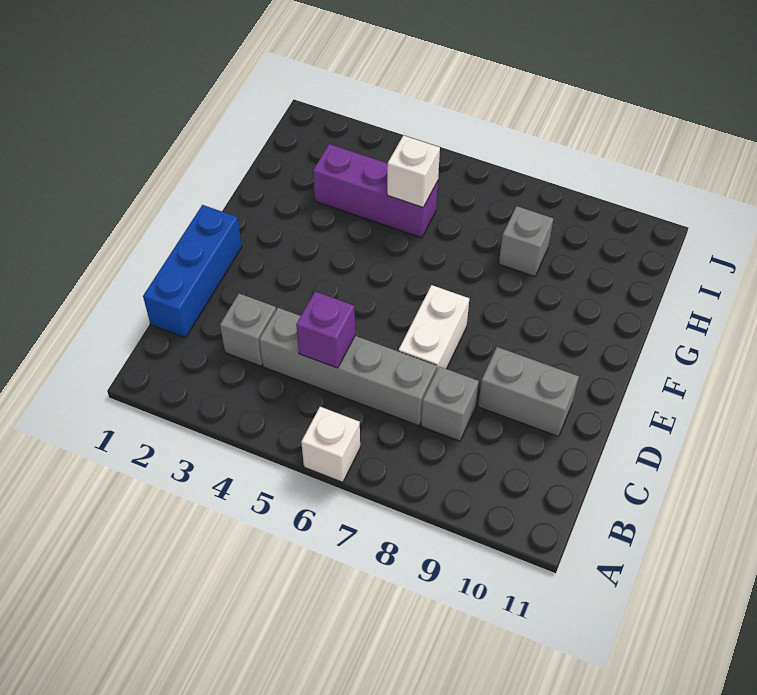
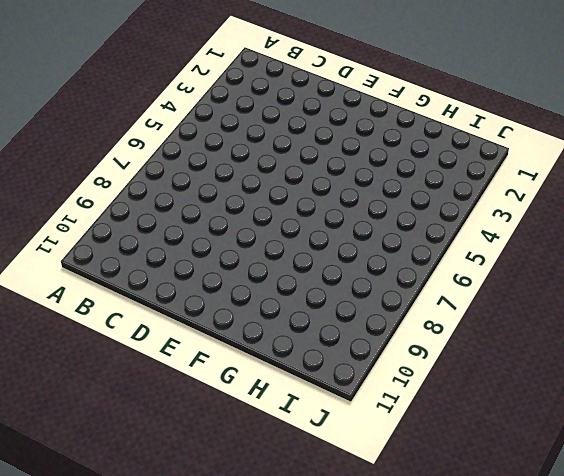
none -> white brick A6 level 1
none -> blue brick C1:E1 level 1

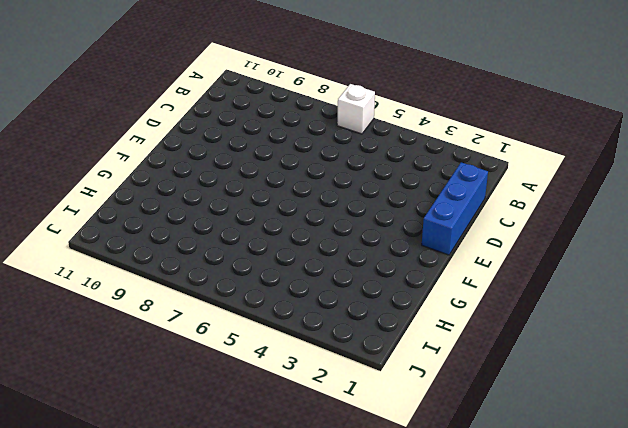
none -> grey brick C3 level 1
none -> grey brick C4:C7 level 1

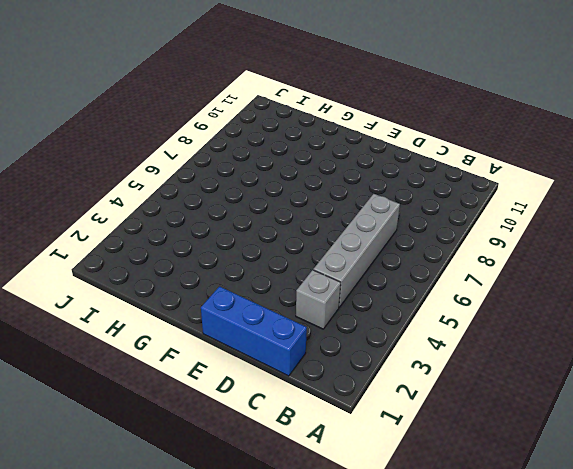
none -> white brick A6 level 1
none -> grey brick C8 level 1

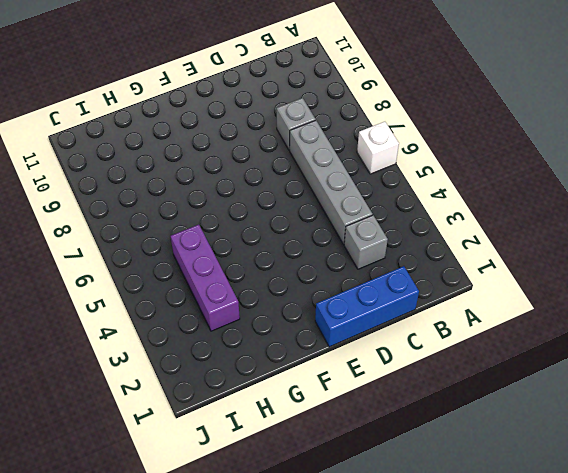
none -> white brick D7:E7 level 1
none -> grey brick D9:D10 level 1

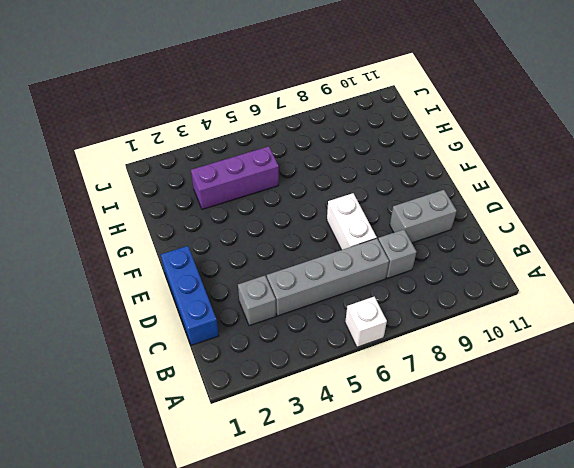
none -> grey brick H8 level 1
none -> purple brick C5 level 2

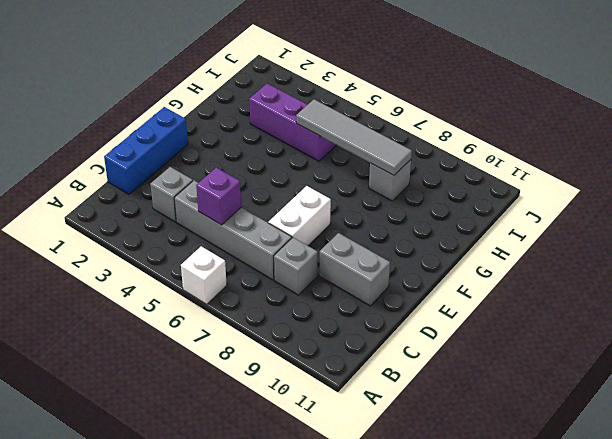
grey tile H5:H8 level 2 -> white brick H5 level 2

